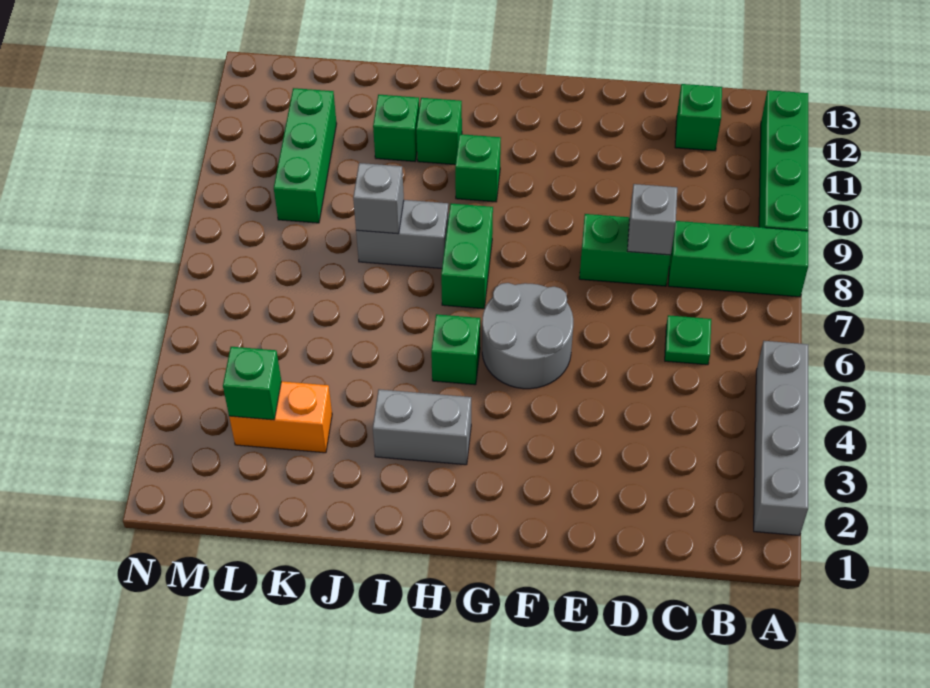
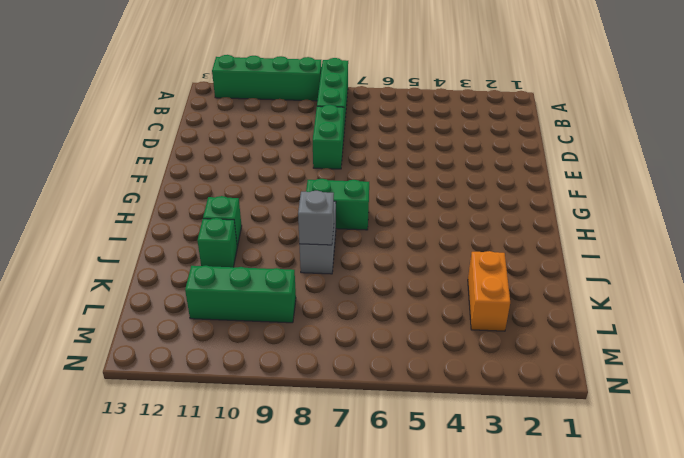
none -> grey brick A2:A5 level 1
none -> green plate C6 level 1
none -> green brick C12 level 1

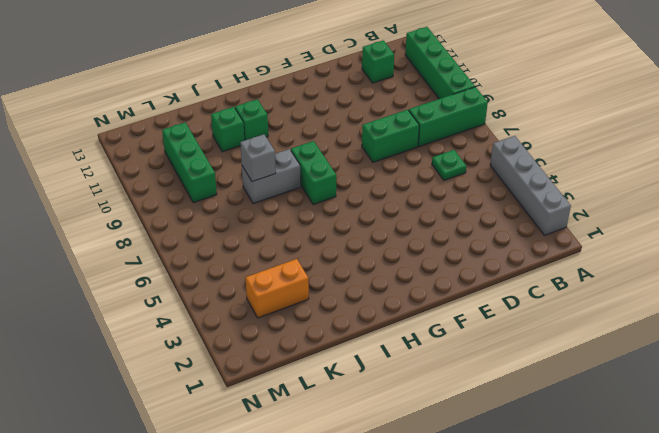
none -> grey round brick F5:G6 level 1
none -> grey brick H3:I3 level 1
none -> green brick H5 level 1

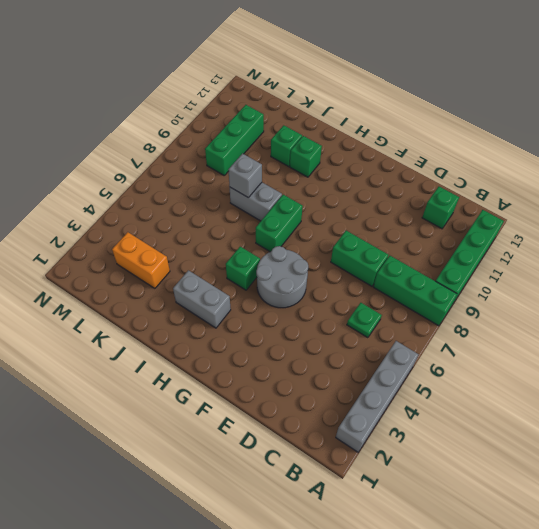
none -> green brick H10 level 1
none -> grey brick D8 level 2
none -> green brick L3 level 2

